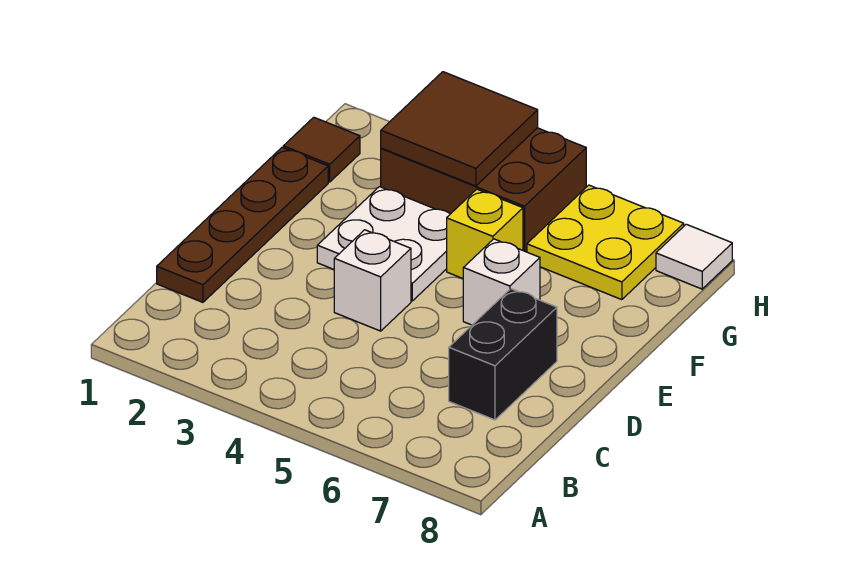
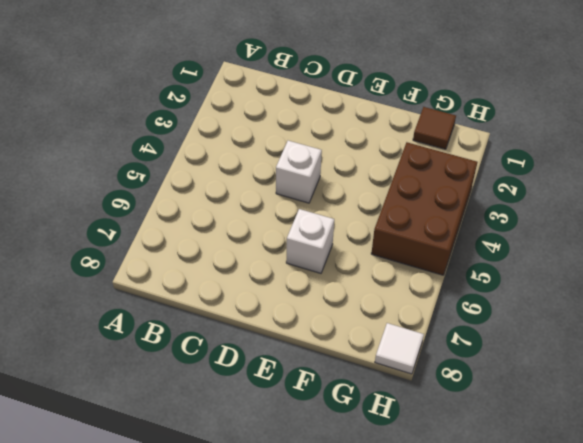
none -> brown plate C1:F1 level 1
none -> black brick C7:D7 level 1

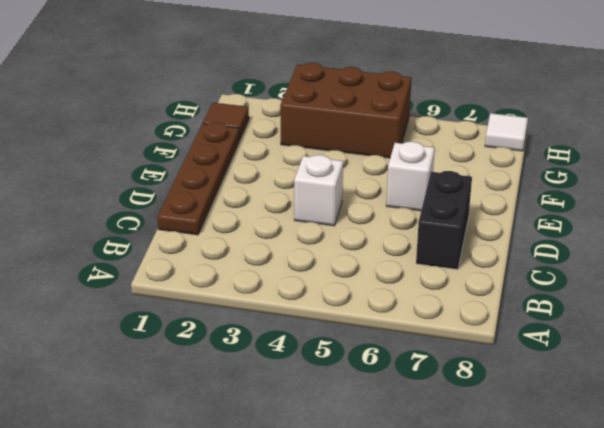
none -> white plate E3:F4 level 1
none -> yellow brick F5 level 1

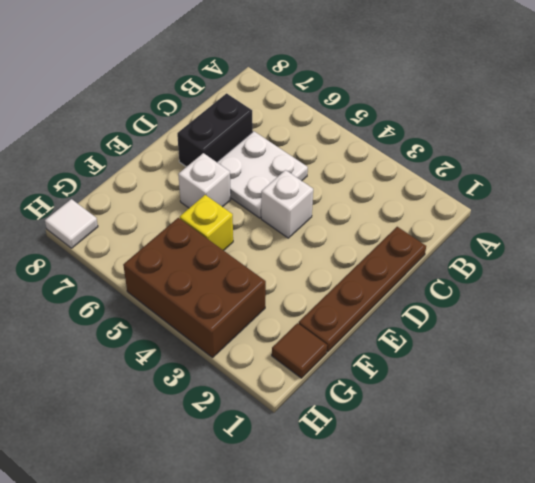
white plate C5:D6 level 1 -> white plate E3:F4 level 1
none -> yellow plate G6:H7 level 1
none -> brown tile G3:H4 level 2

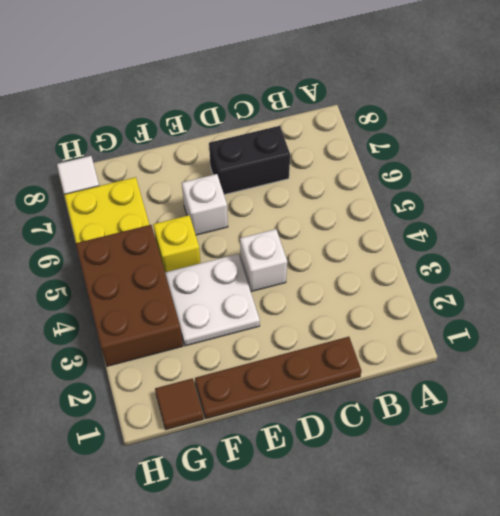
none -> brown tile G3:H4 level 2

